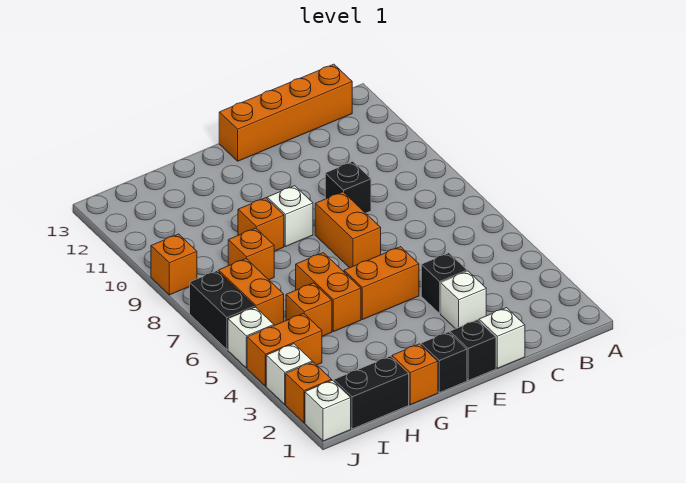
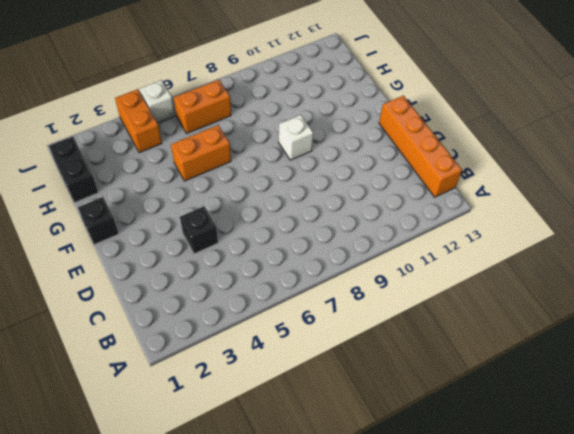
none -> white brick D1 level 1
none -> white brick D3 level 1
none -> black brick D9 level 1

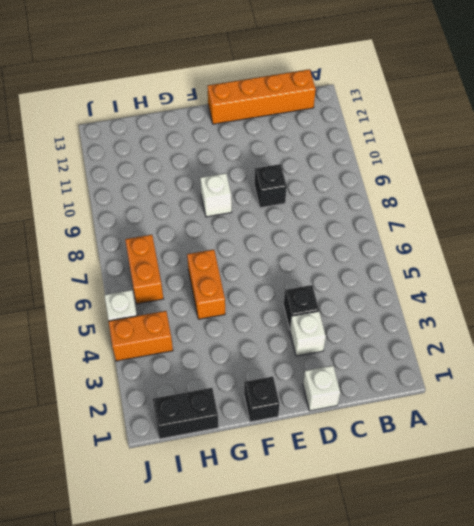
none -> black brick E1 level 1
none -> orange brick E5:F5 level 1
none -> orange brick E7:E8 level 1

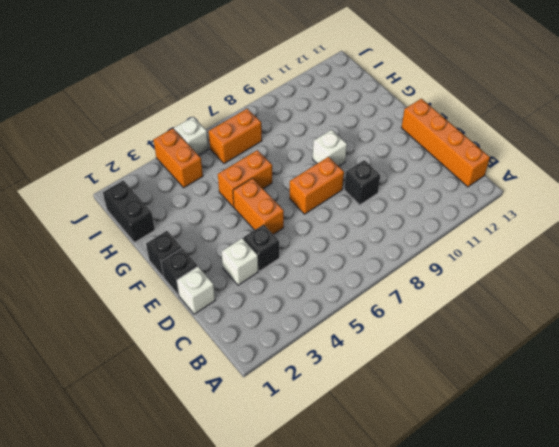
none -> orange brick G1 level 1
none -> orange brick G9 level 1
none -> orange brick H5 level 1

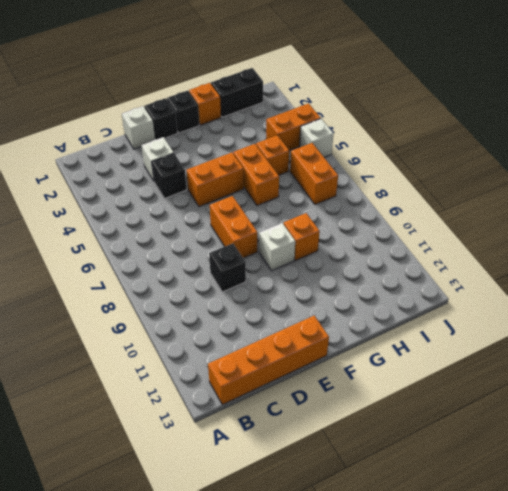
none -> orange brick H8 level 1
none -> white brick J1 level 1
none -> orange brick J2 level 1

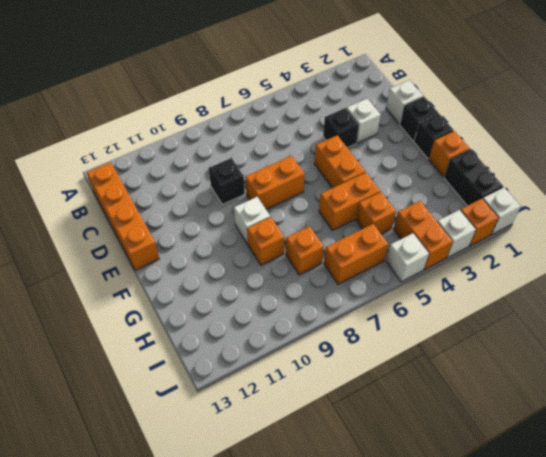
none -> black brick J6:J7 level 1
none -> orange brick J9 level 1

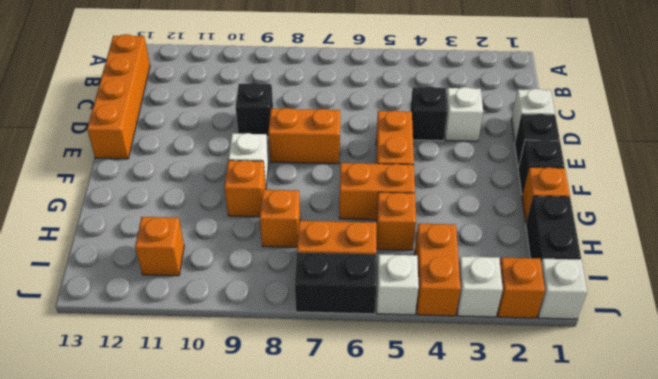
orange brick I11 level 1 -> orange brick J9 level 1

